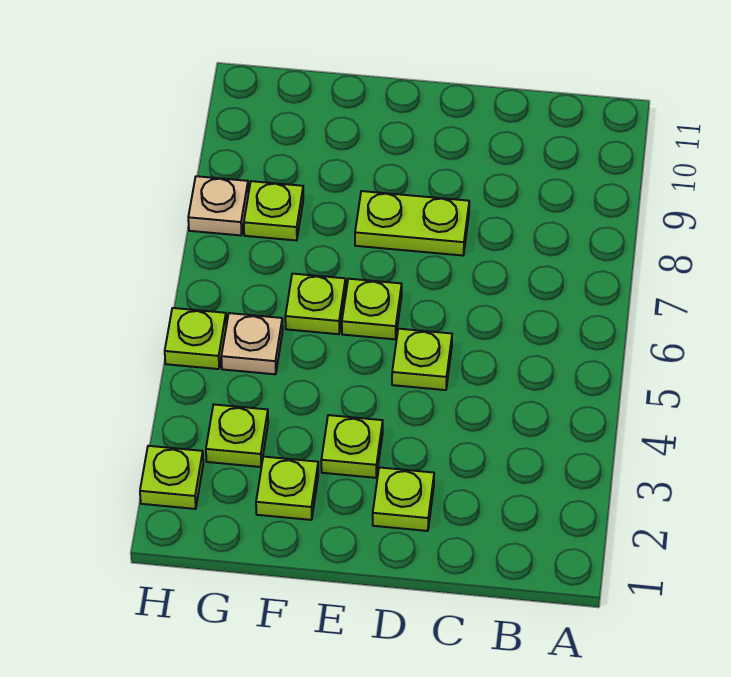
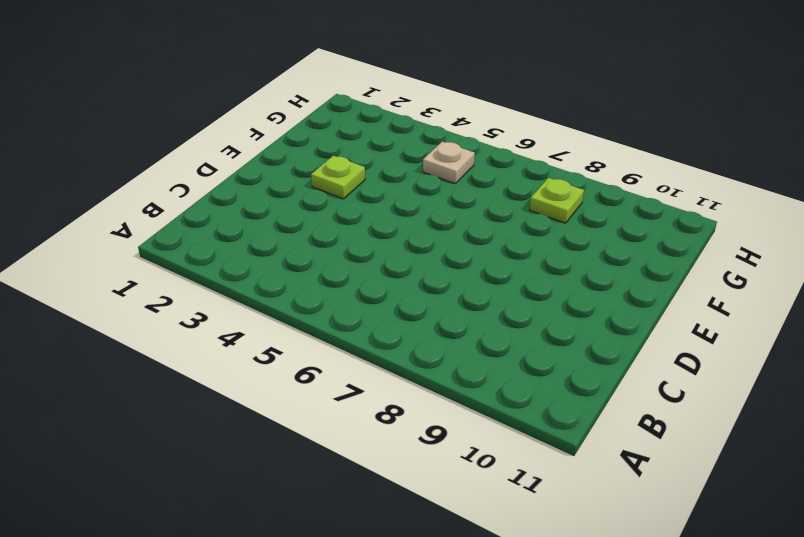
none -> lime plate D2 level 1
none -> lime plate D5 level 1
none -> lime plate D8:E8 level 1

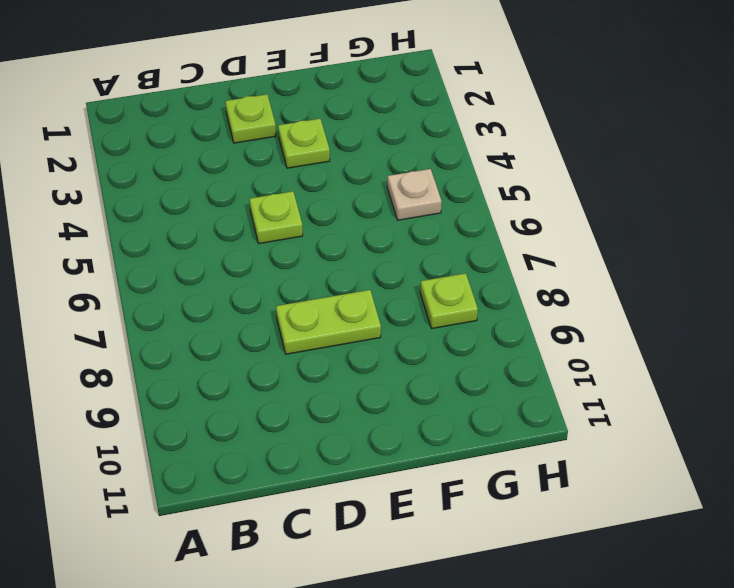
none -> lime plate E6 level 1
none -> lime plate F2 level 1
none -> lime plate F6 level 1

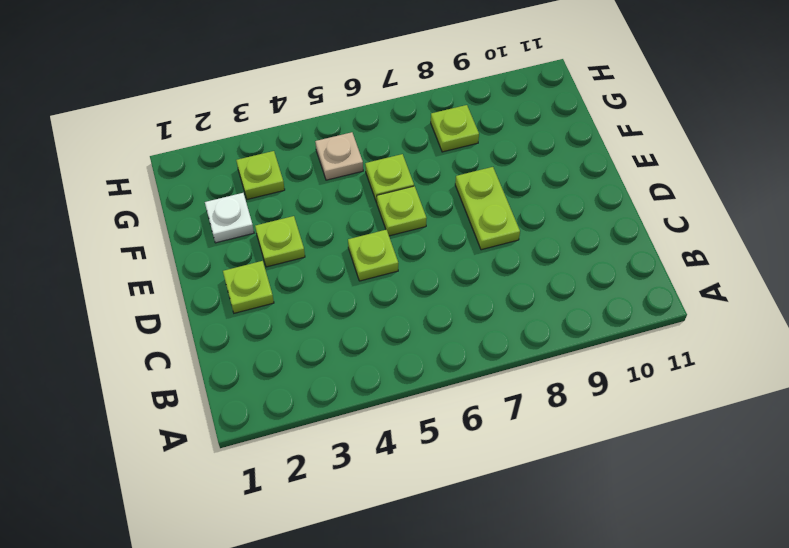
white plate F2 level 1 -> lime plate F2 level 1
none -> lime plate H2 level 1
none -> lime plate H5 level 1
none -> tan plate H8 level 1

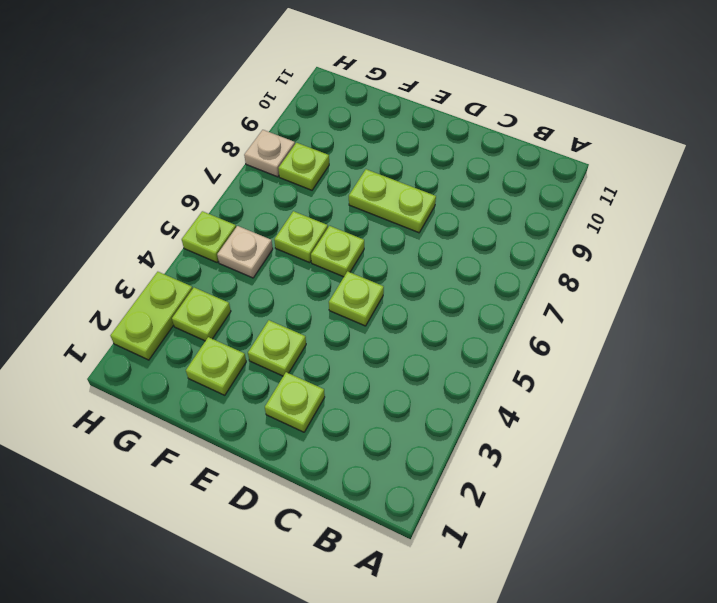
lime plate H2:H3 level 1 -> lime plate H2 level 1

